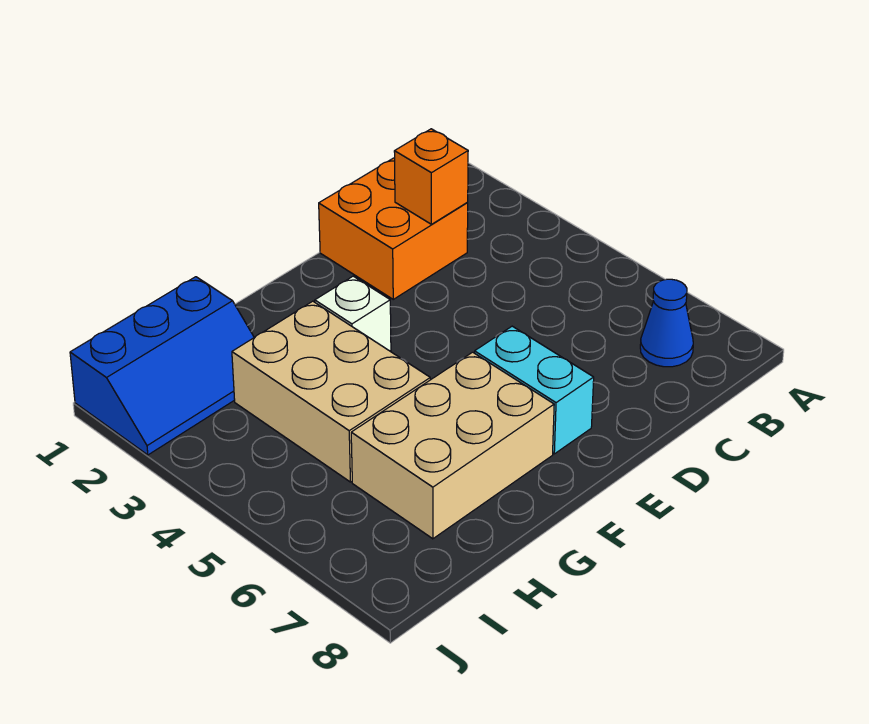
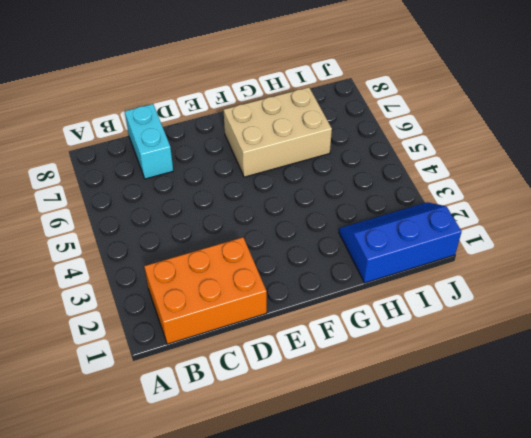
orange brick B1:D2 level 1 -> orange brick C1:D2 level 1
cyan brick C7:C8 level 1 -> cyan brick E6:E7 level 1
none -> blue cone B7 level 1
none -> white brick F3 level 1

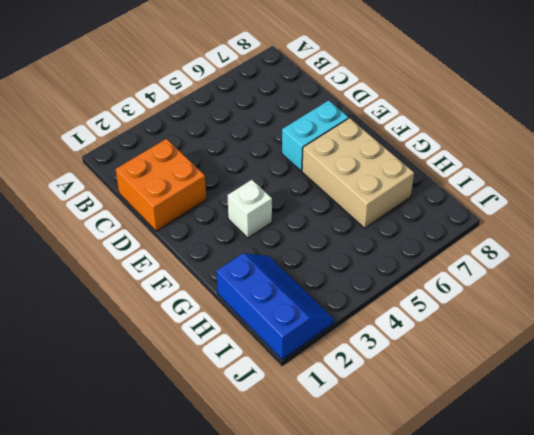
none -> blue cone B7 level 1
none -> tan brick G3:H5 level 1

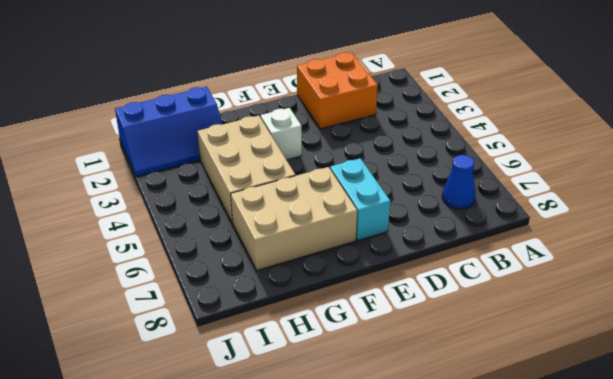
none -> orange brick C2 level 2

